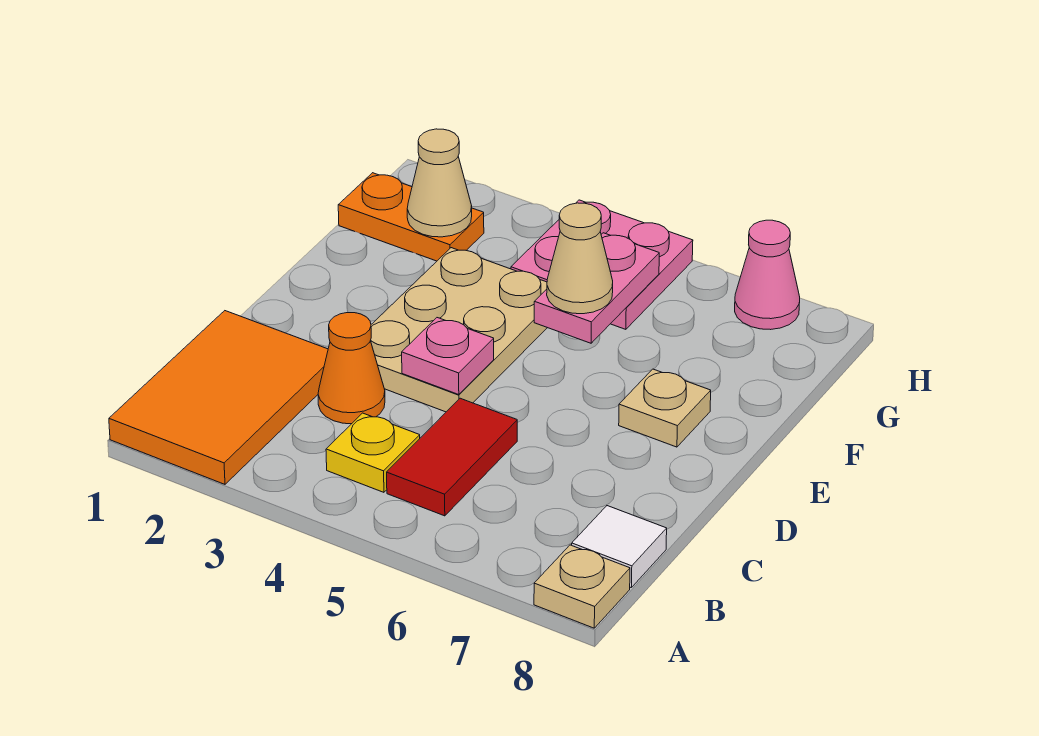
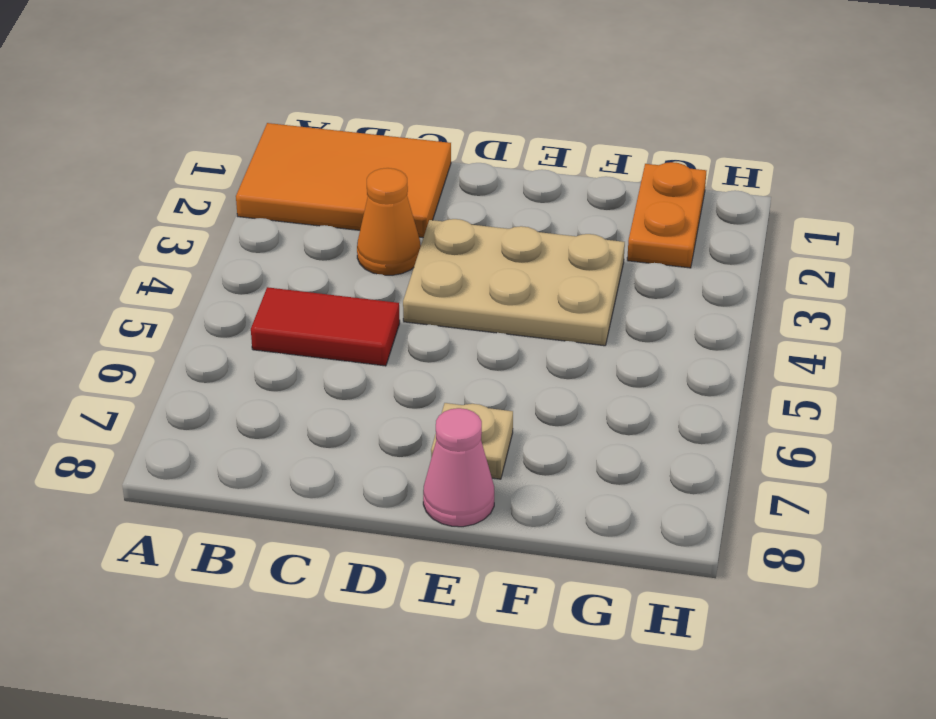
pink cone E8 level 1 -> pink cone H7 level 1
none -> tan plate A8 level 1
none -> yellow plate B4 level 1
none -> white tile B8 level 1

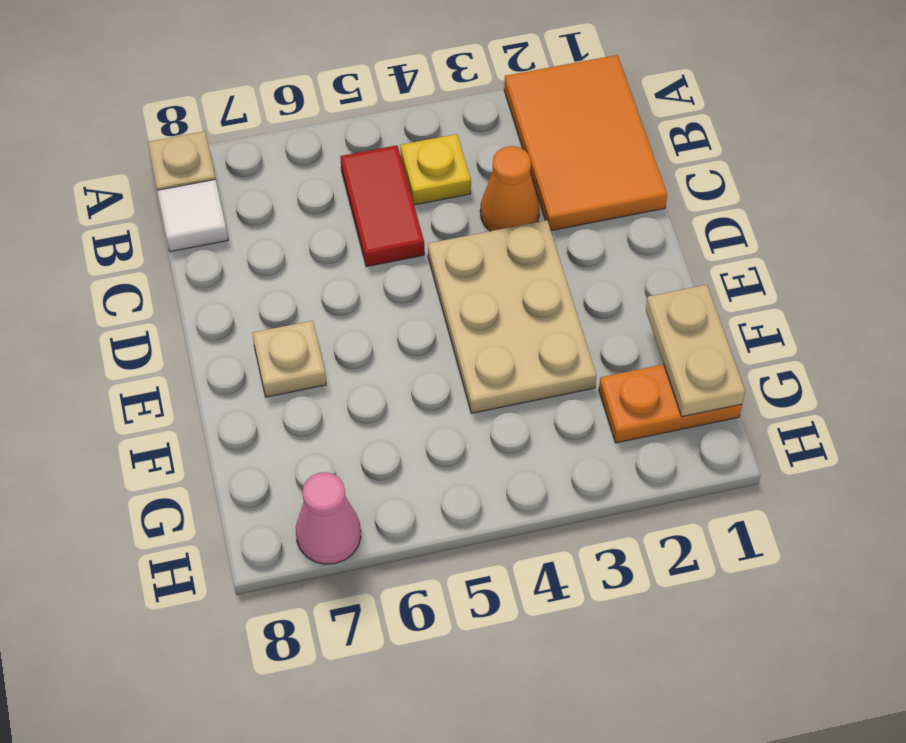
tan plate F1:G1 level 2 -> none
none -> pink plate G4:H5 level 1
none -> pink plate D4 level 2
none -> pink plate F5:G5 level 2

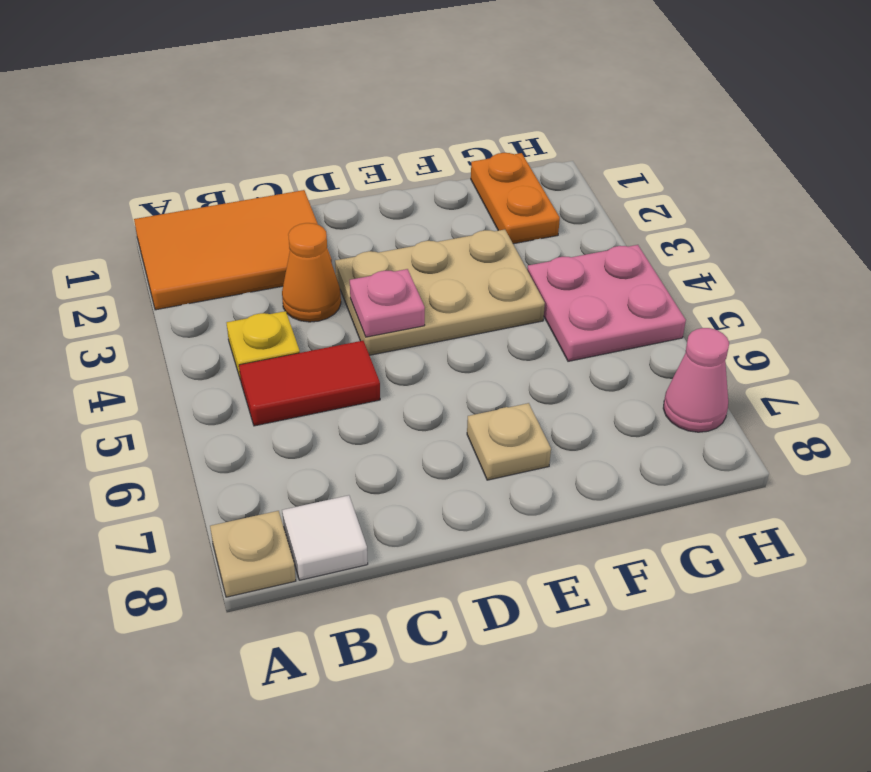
none -> pink plate F5:G5 level 2
none -> tan cone G2 level 2
none -> tan cone F5 level 3

